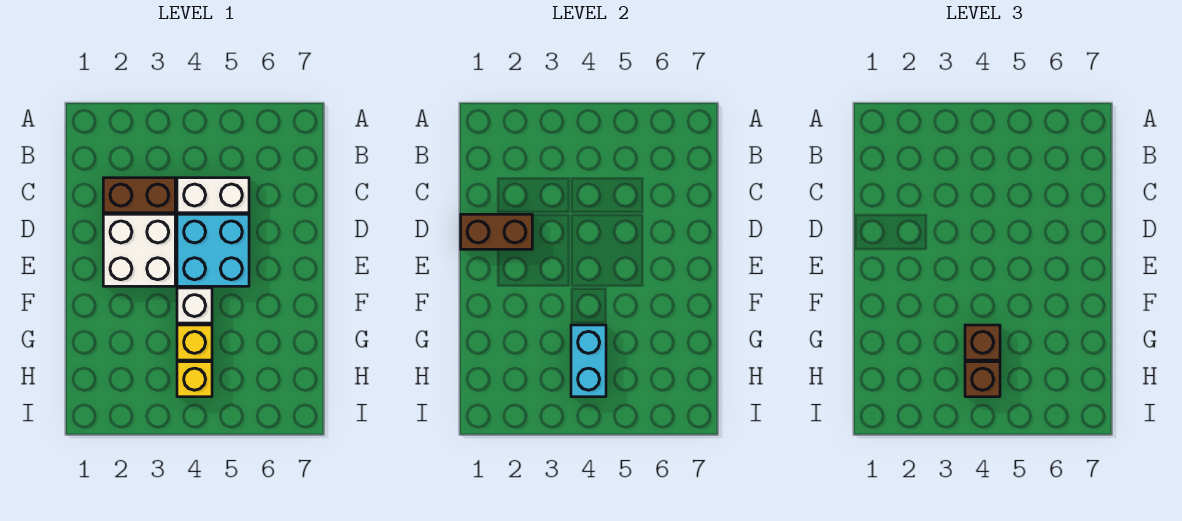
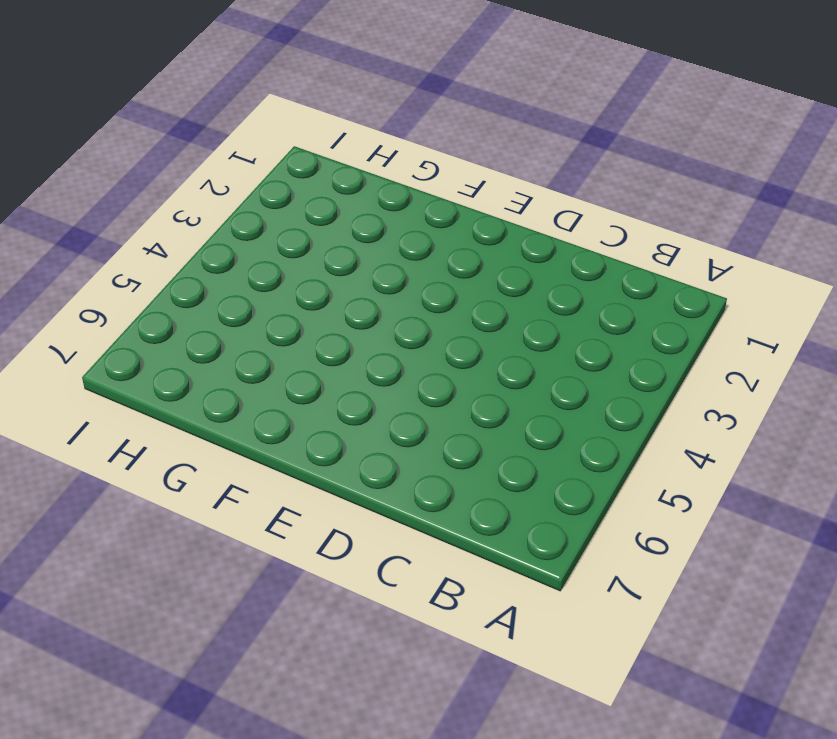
none -> brown brick C2:C3 level 1
none -> white brick C4:C5 level 1

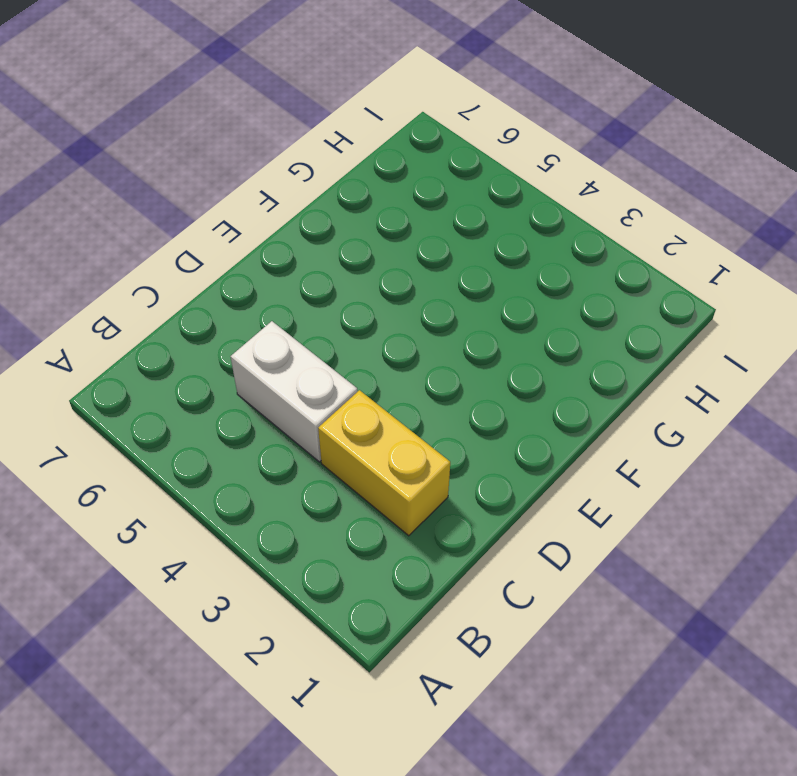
yellow brick C2:C3 level 1 -> brown brick C2:C3 level 1
none -> white brick D2:E3 level 1
none -> cyan brick D4:E5 level 1

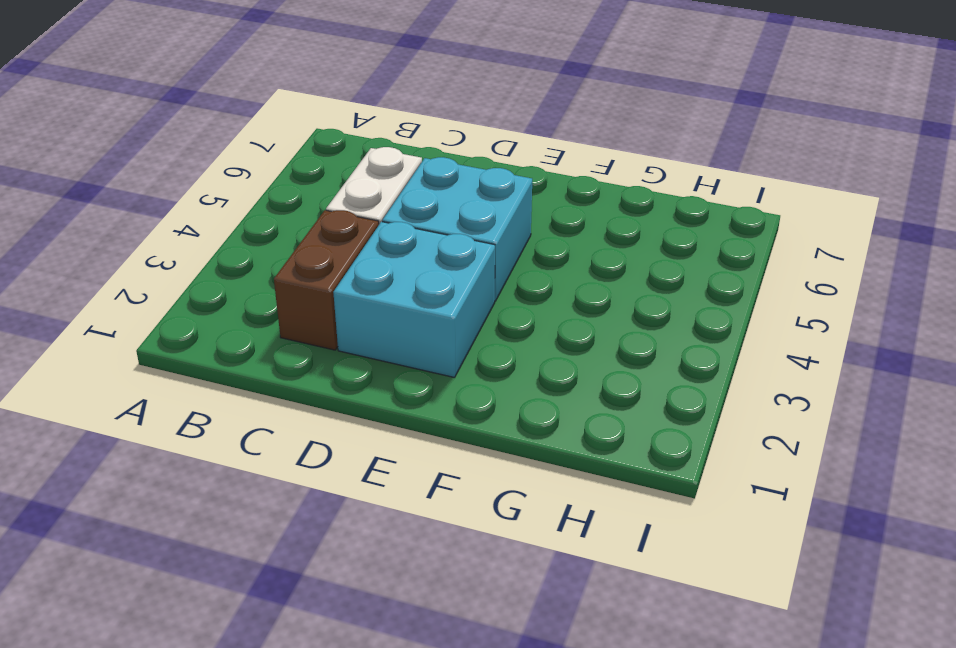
cyan brick D2:E3 level 1 -> white brick D2:E3 level 1
none -> white brick F4 level 1
none -> yellow brick G4 level 1

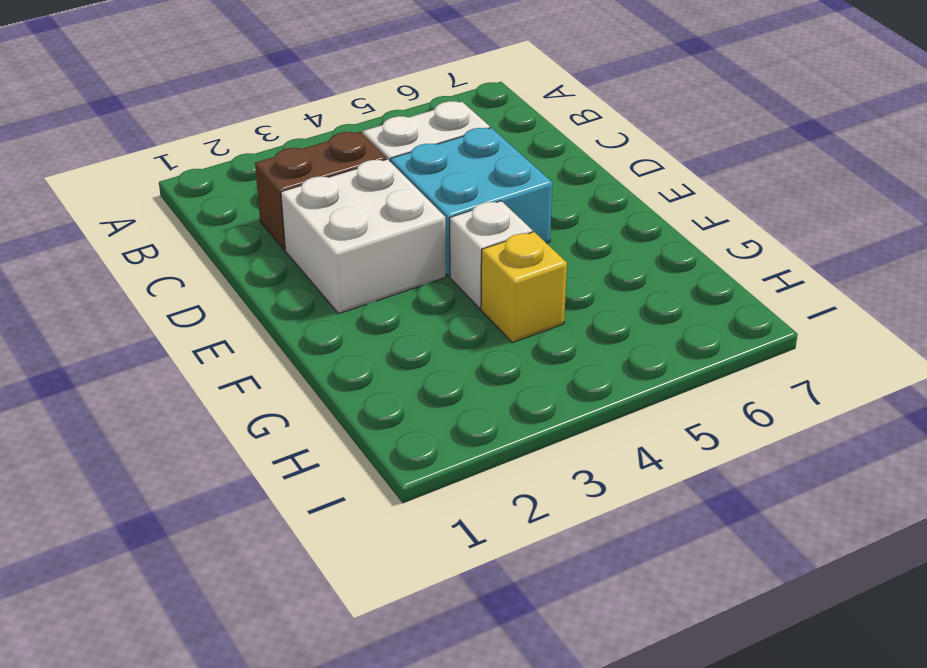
none -> yellow brick H4 level 1
none -> brown brick D1:D2 level 2

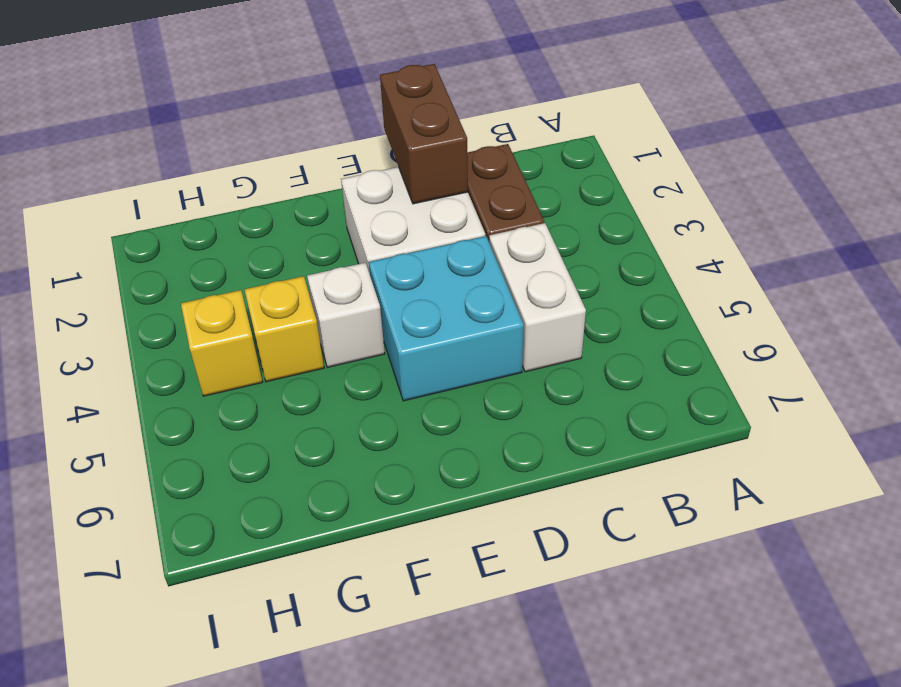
none -> cyan brick G4:H4 level 2
none -> brown brick G4 level 3

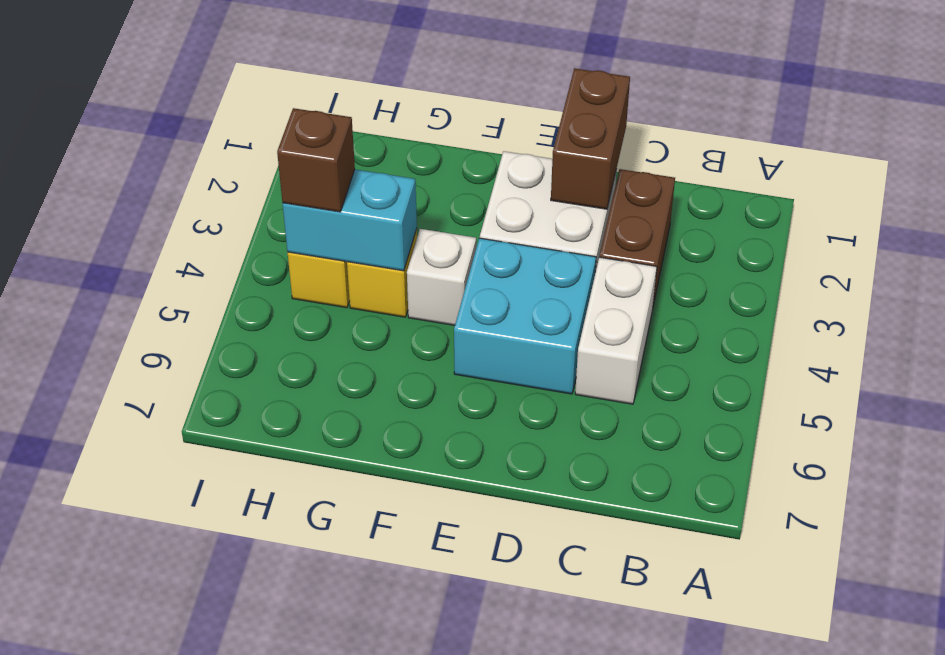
none -> brown brick G4 level 3

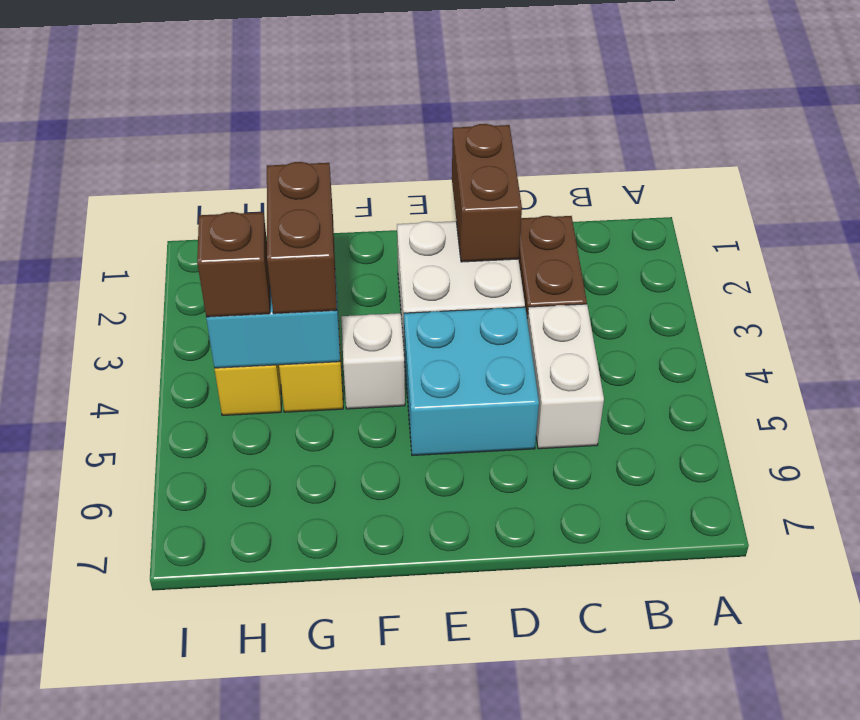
brown brick G3:G4 level 3 -> brown brick G4 level 3

